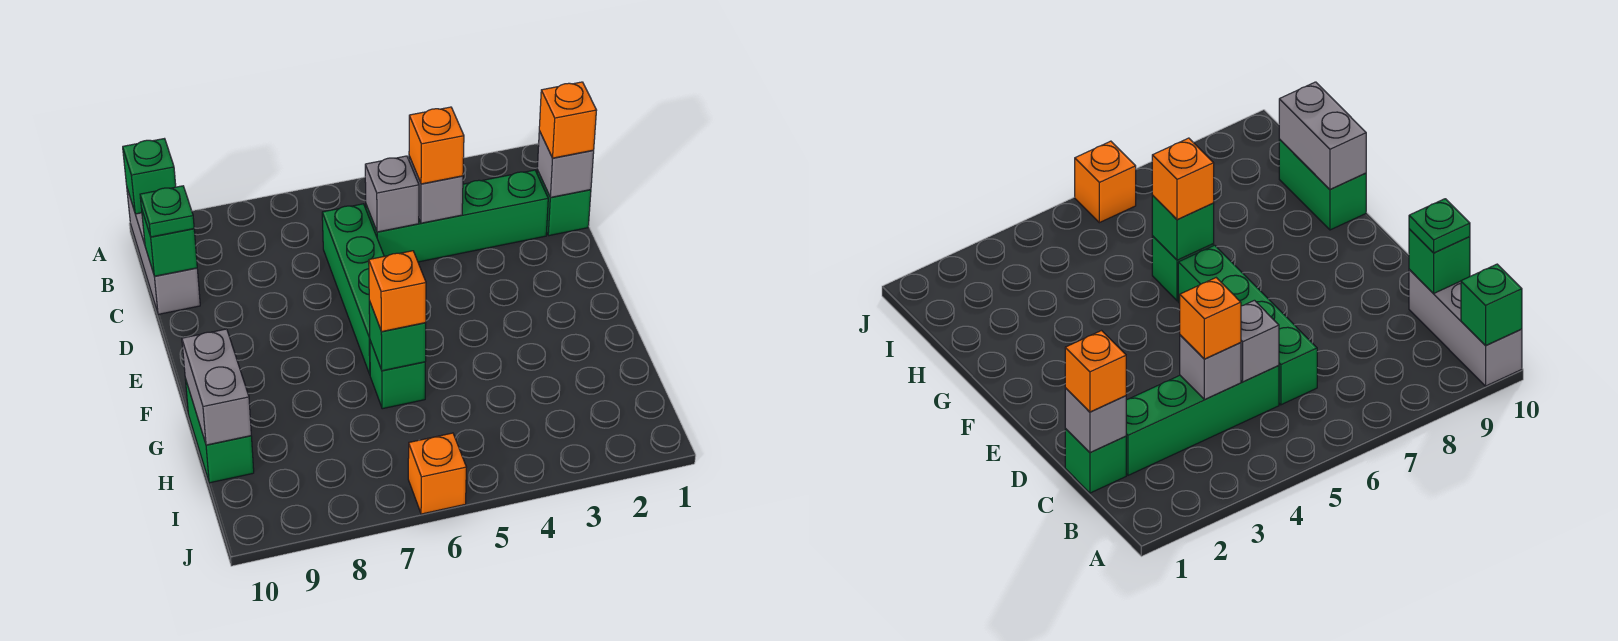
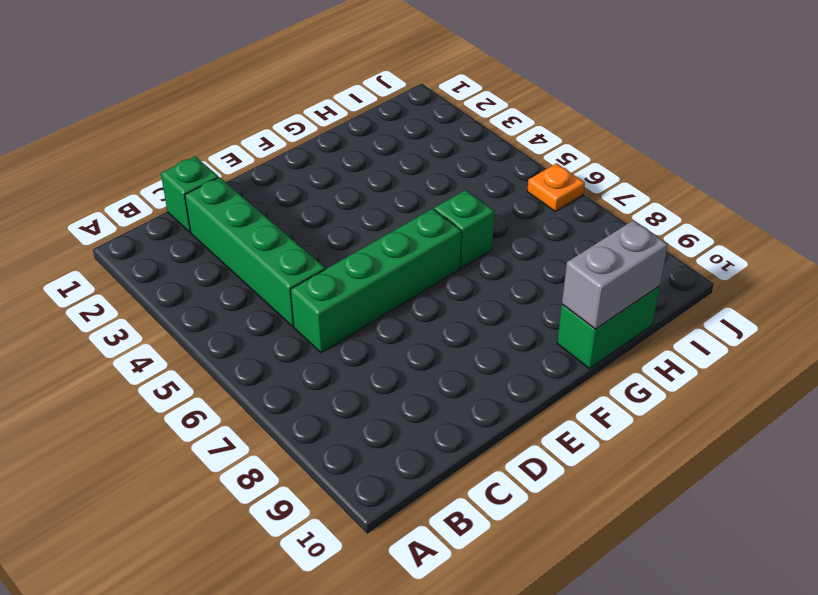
orange plate J6 level 1 -> orange brick J6 level 1
none -> grey brick A10:C10 level 1
none -> green brick A10 level 2
none -> grey brick C1 level 2

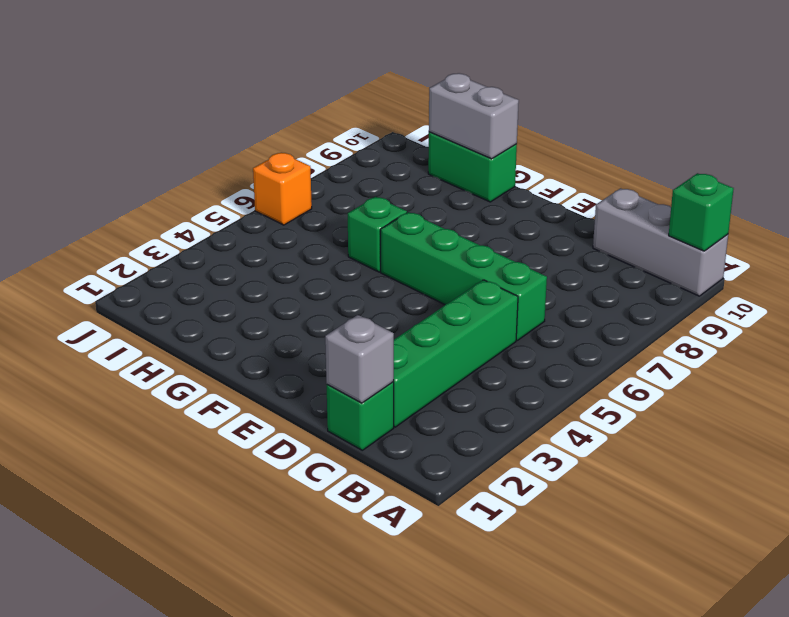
none -> grey brick C4 level 2
none -> grey brick C5 level 2
none -> green brick C10 level 2

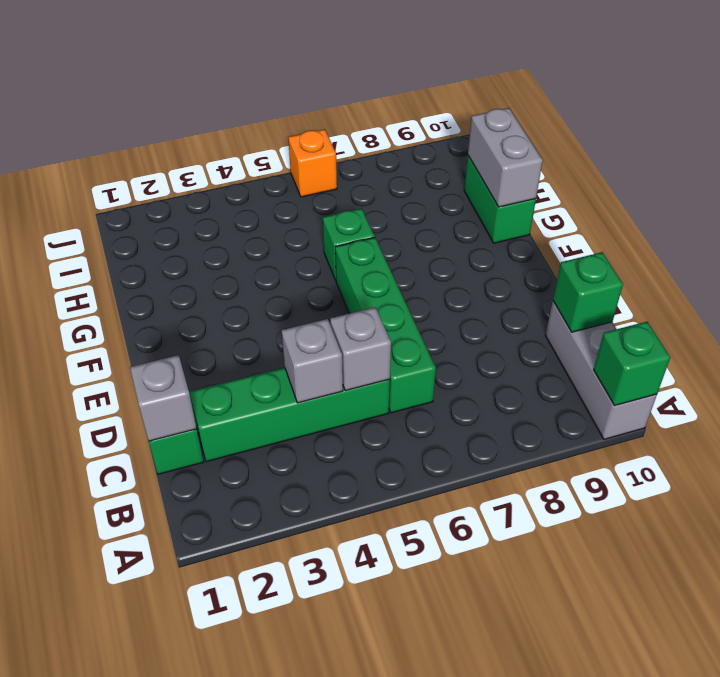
none -> green brick G6 level 2
none -> orange brick C1 level 3
none -> orange brick C4 level 3

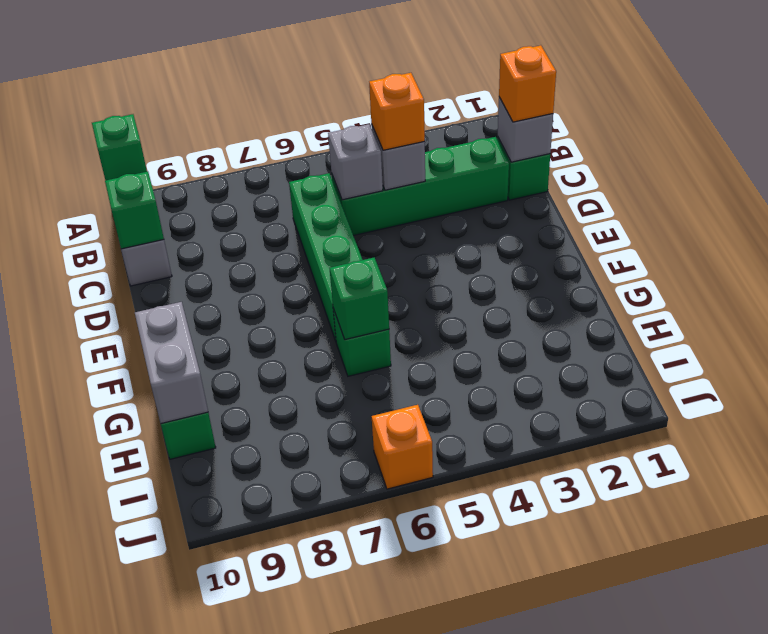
none -> green plate C10 level 3
none -> orange brick G6 level 3

